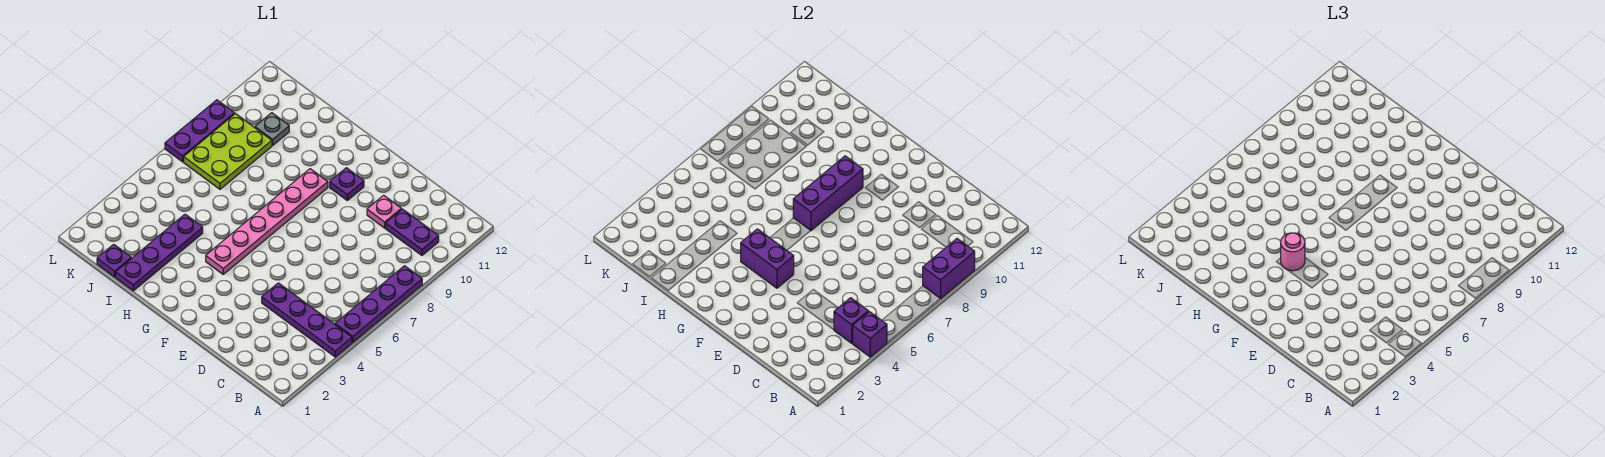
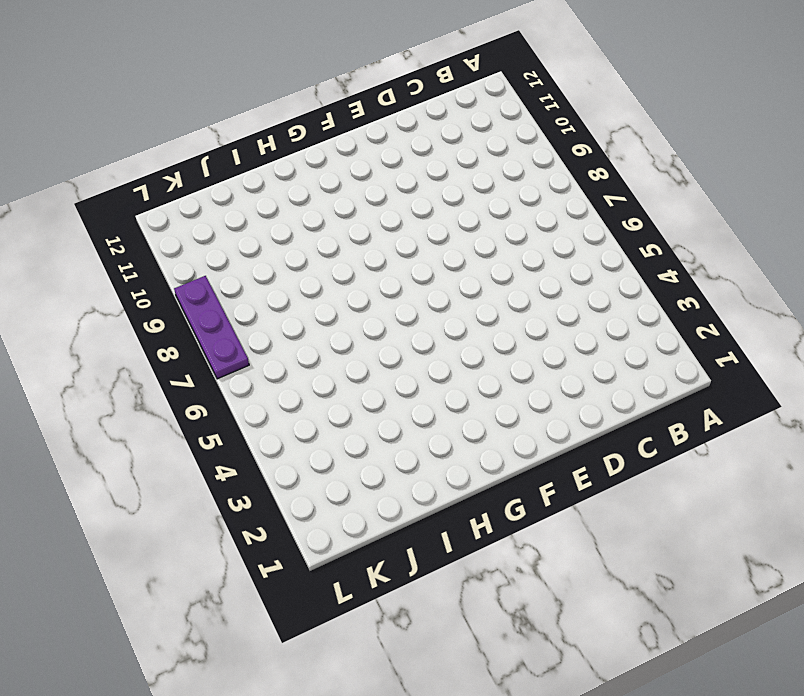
none -> purple plate A4:D4 level 1
none -> purple plate A5:A8 level 1
none -> purple plate B10:C10 level 1

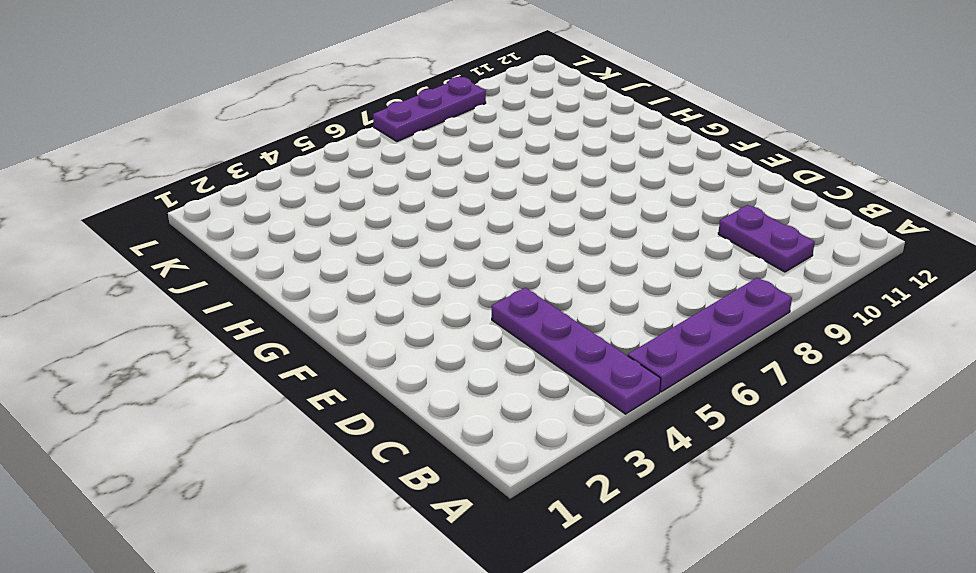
none -> pink plate D10 level 1
none -> purple plate F10 level 1
none -> pink plate G4:G9 level 1

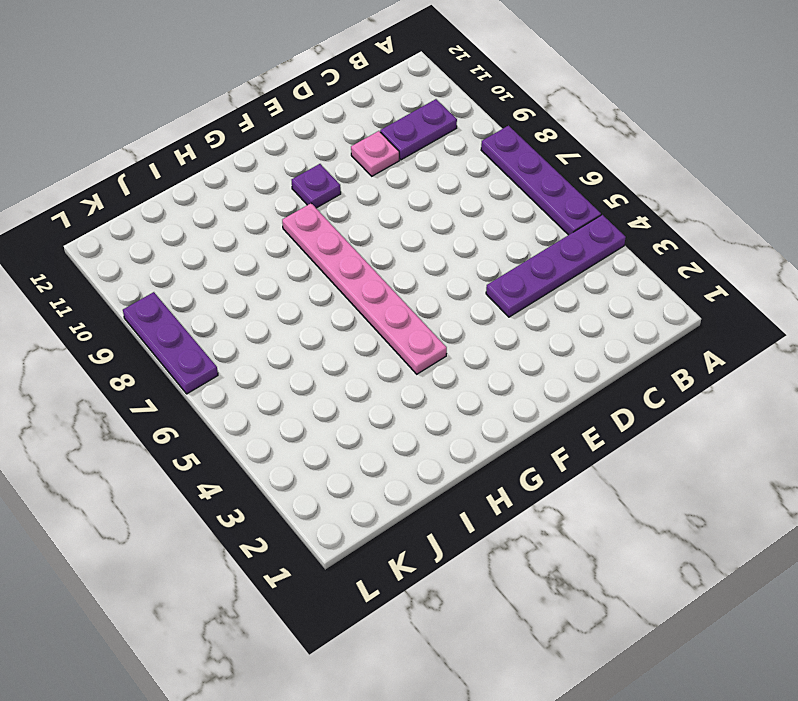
none -> purple plate I1:I4 level 1
none -> purple plate J1 level 1
none -> lime plate J7:K9 level 1

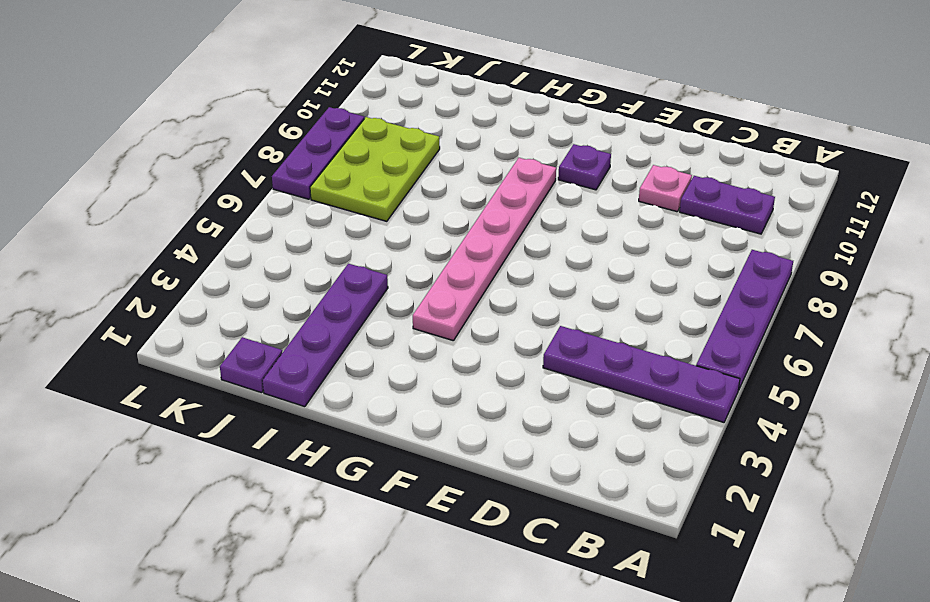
none -> grey plate J10 level 1
none -> purple brick A4 level 2
none -> purple brick A8:A9 level 2

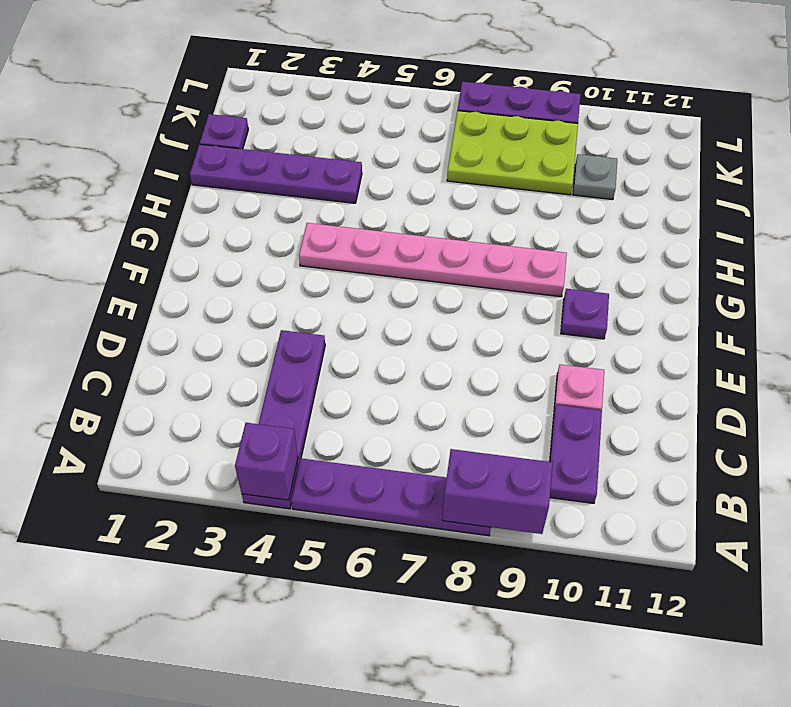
none -> purple brick B4 level 2
none -> purple brick F4:G4 level 2
none -> purple brick G7:G9 level 2

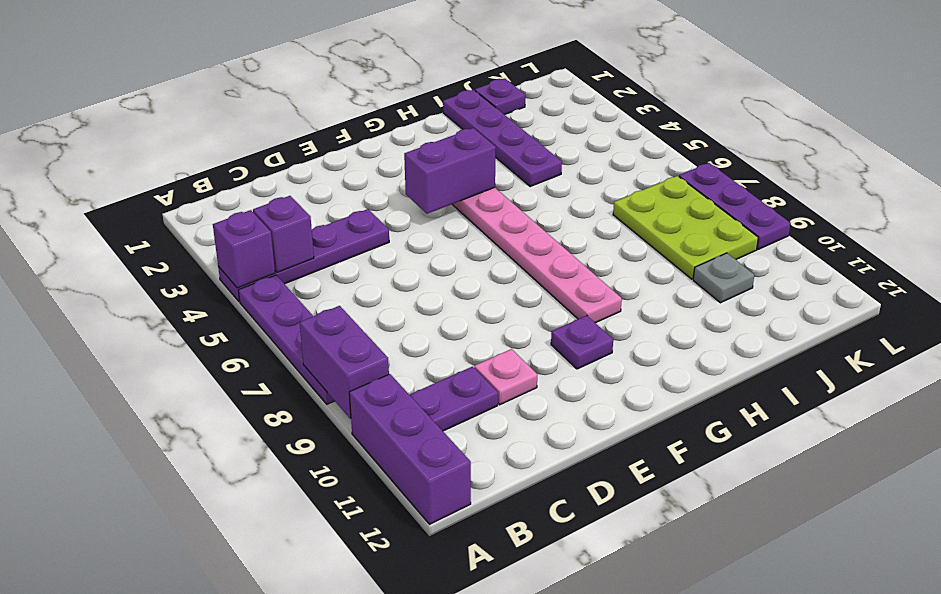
purple brick A10:A12 level 1 -> purple brick G7:G9 level 2
none -> pink round brick G4 level 3

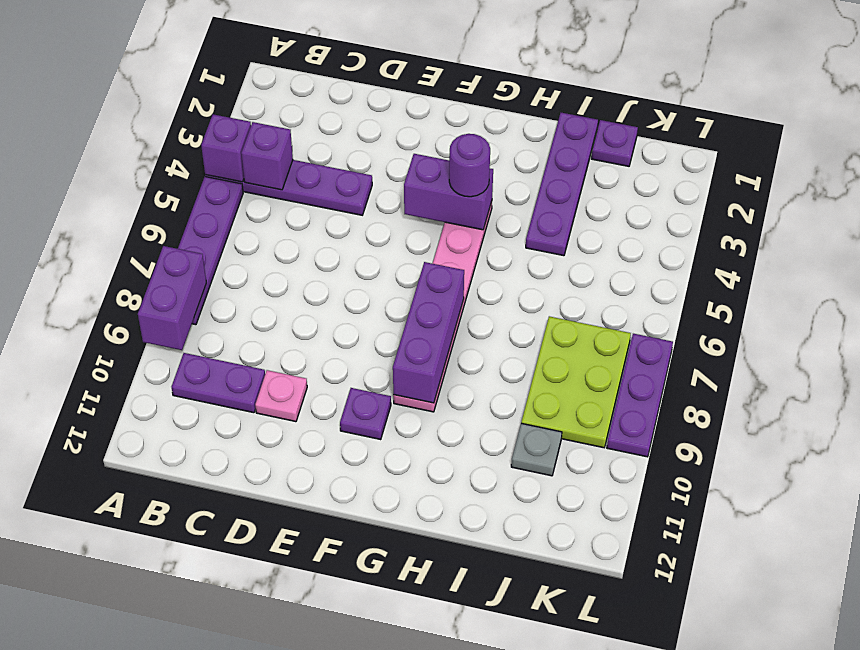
purple round brick G4 level 3 -> pink round brick G4 level 3

